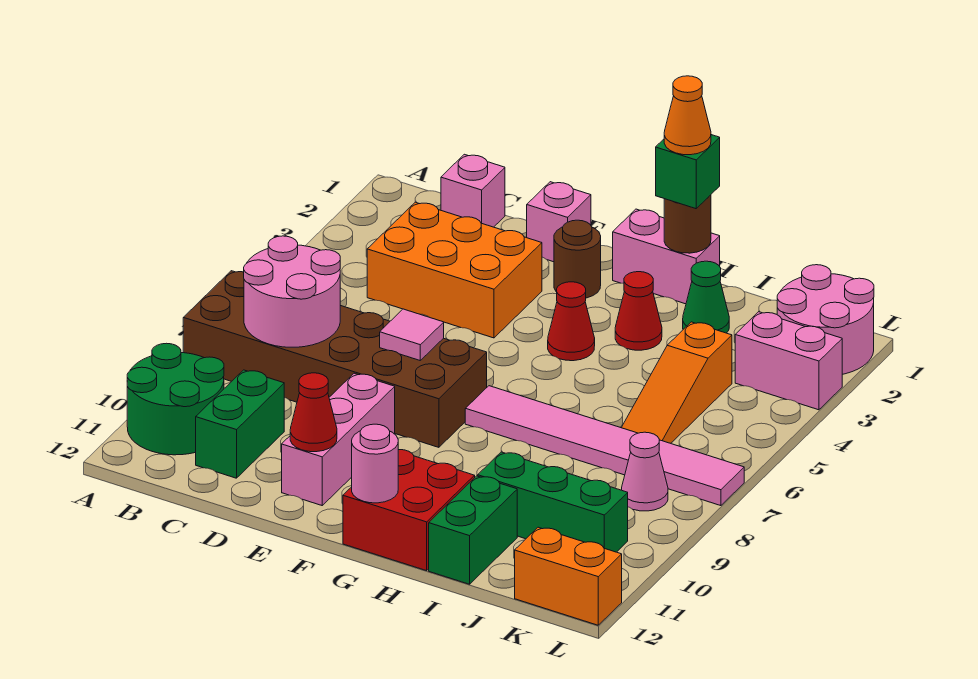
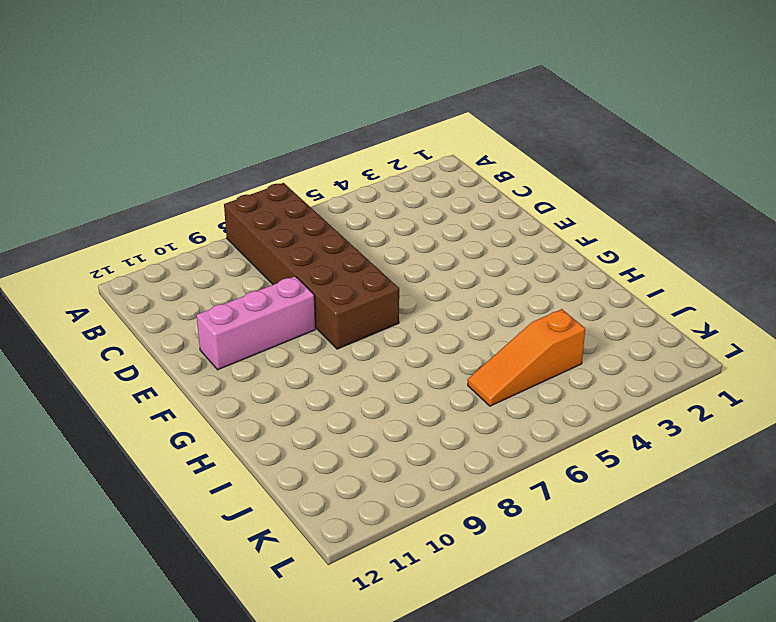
none -> green round brick A10:B11 level 1
none -> pink brick C1 level 1
none -> orange brick C3:E4 level 1

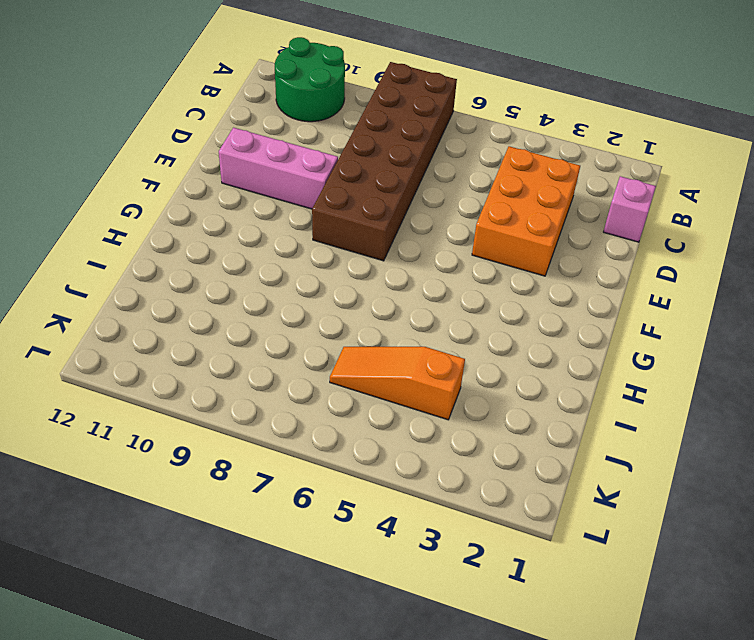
none -> green brick C10:C11 level 1
none -> pink brick E1 level 1
none -> brown round brick F2 level 1

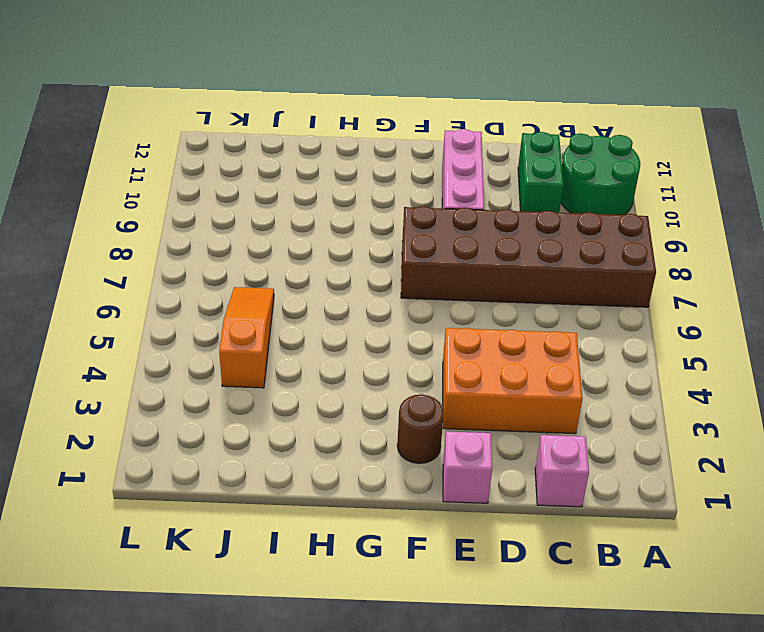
none -> pink brick G1:H1 level 1
none -> red cone G4 level 1
none -> pink tile G7:L7 level 1

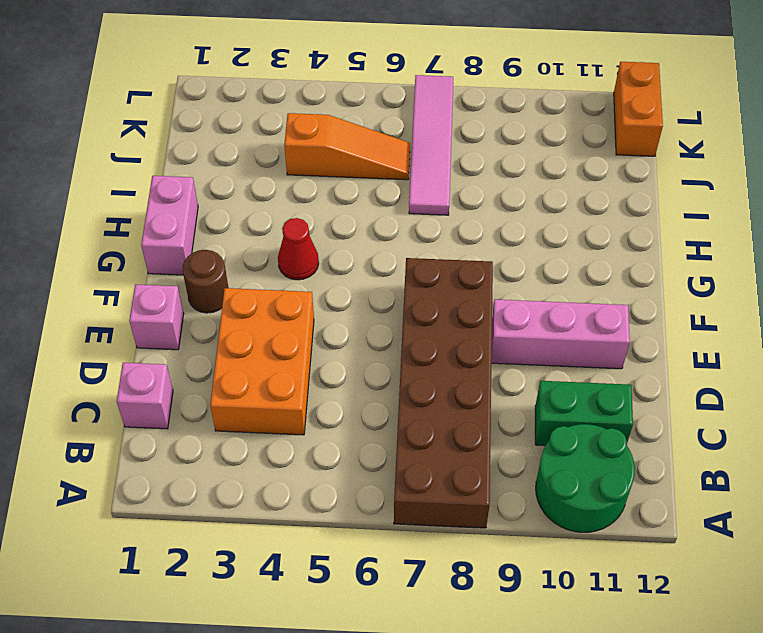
pink tile I7:L7 level 1 -> pink tile G7:L7 level 1
none -> red brick G11:H12 level 1
none -> red cone H3 level 1
none -> green cone I2 level 1

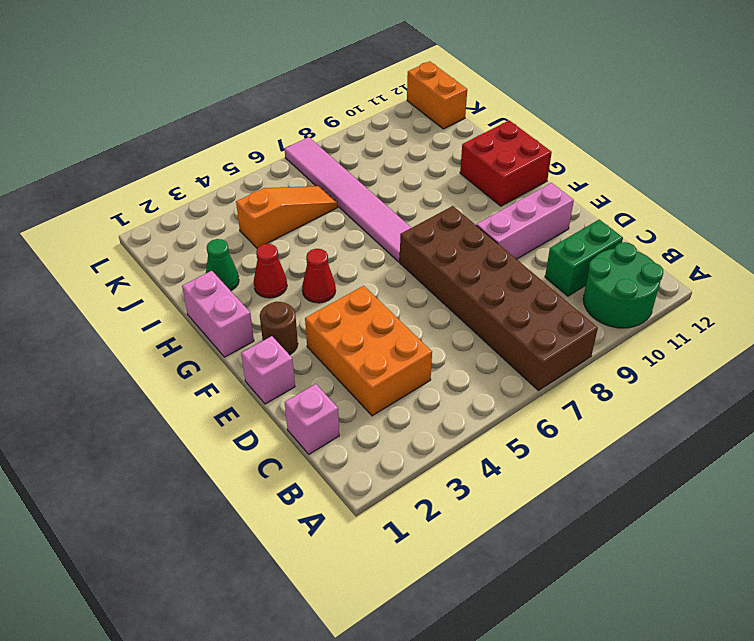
none -> green brick I10:K10 level 1
none -> green brick I11:I12 level 1
none -> pink round brick K1:L2 level 1

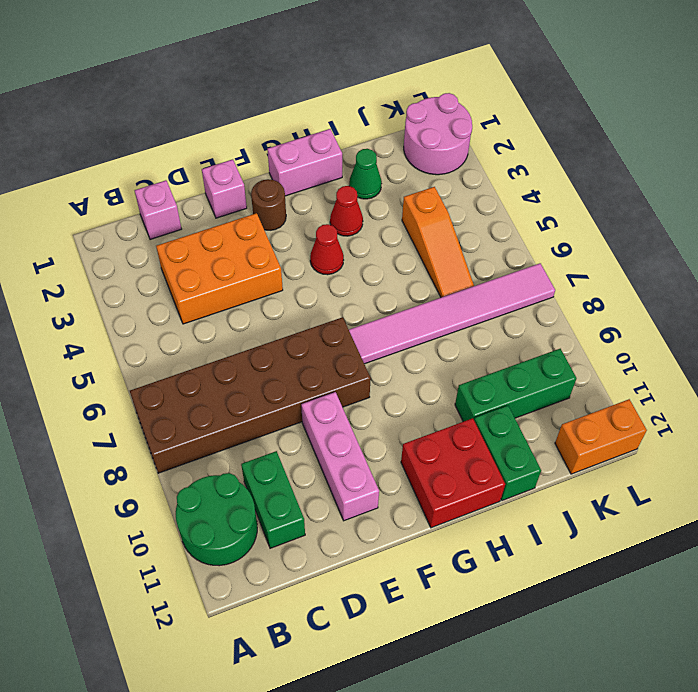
none -> pink brick K3:L3 level 1
none -> pink cone K8 level 1
none -> pink round brick B7:C8 level 2

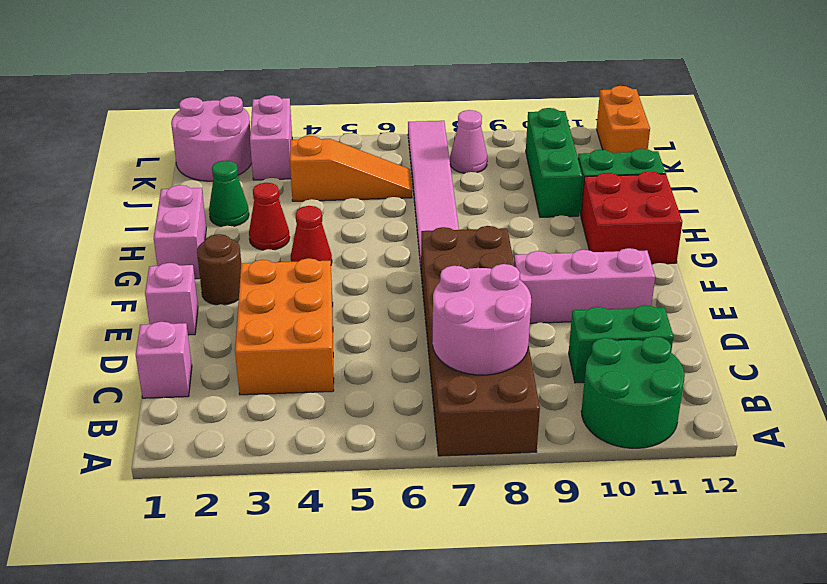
none -> pink tile E7 level 2
none -> red cone E11 level 2
none -> pink round brick G12 level 2

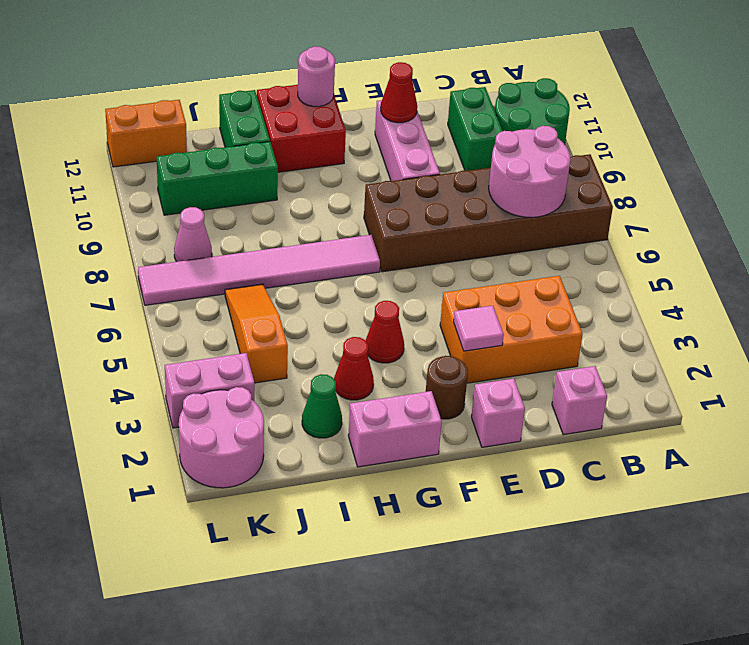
pink tile E3 level 2 -> pink tile E7 level 2
none -> brown round brick H1 level 2
none -> green brick H1 level 3
none -> orange cone H1 level 4

